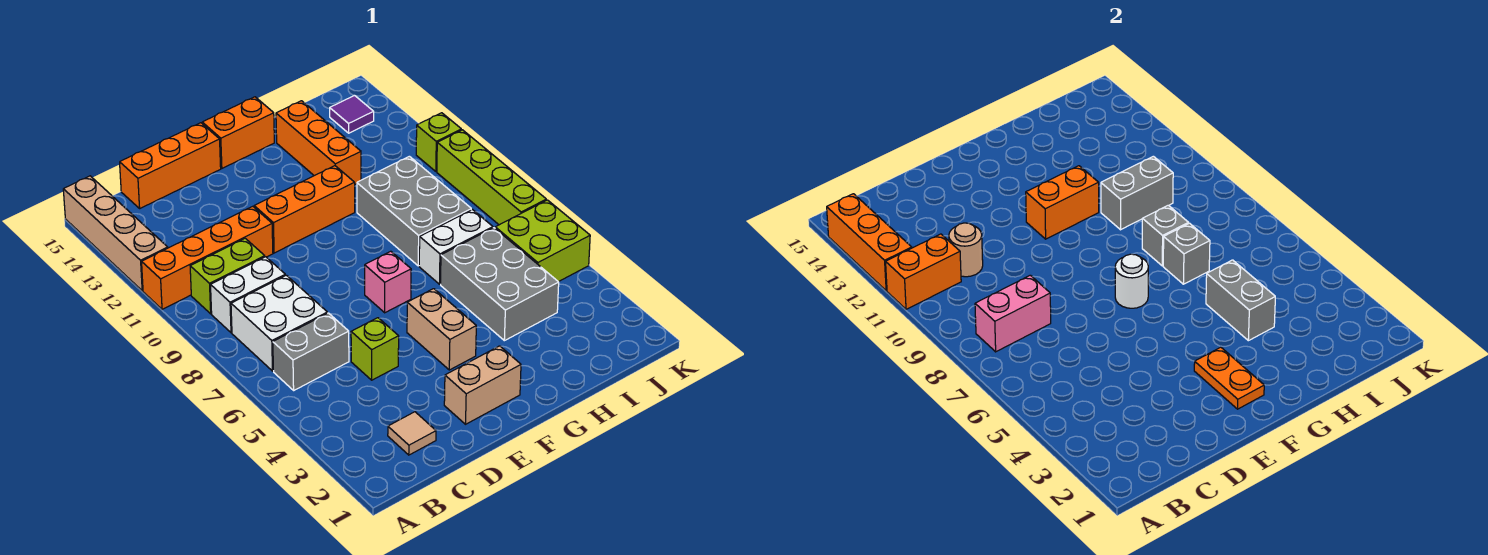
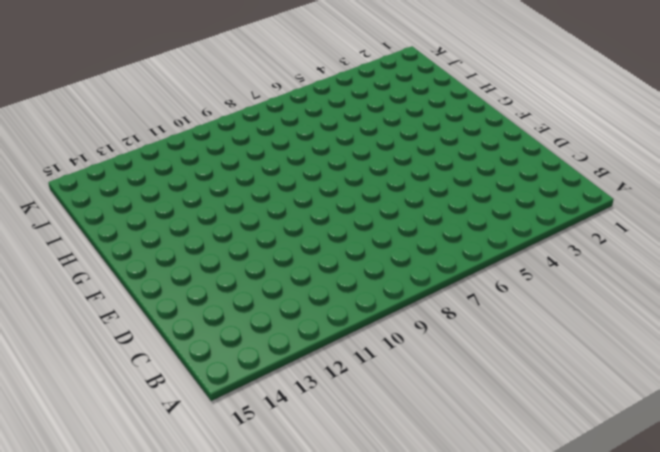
none -> orange brick A11:D11 level 1
none -> tan brick A12:A15 level 1
none -> grey brick B6:C6 level 1
none -> white brick B7:C8 level 1

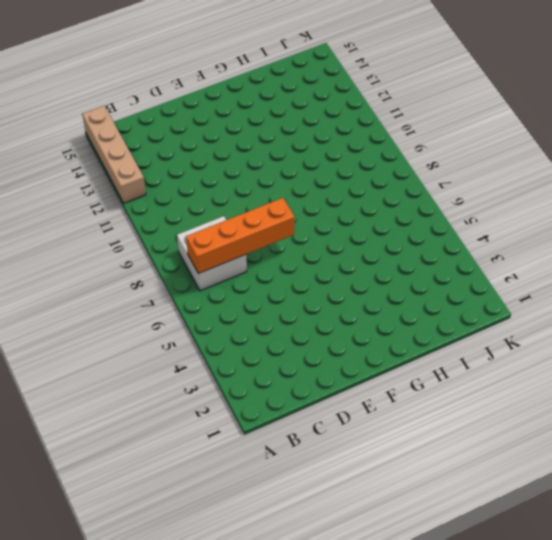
orange brick B7:E7 level 2 -> orange brick A11:D11 level 1
none -> grey brick B6:C6 level 1
none -> white brick B9:C9 level 1
none -> lime brick B10:C10 level 1
none -> tan tile C2 level 1

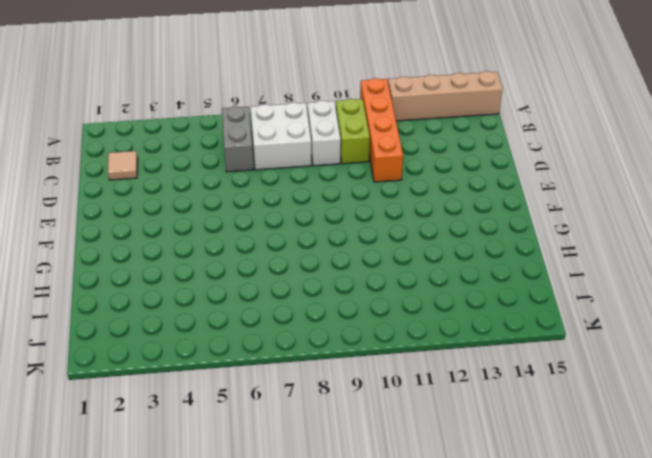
none -> orange brick C15:E15 level 1
none -> lime brick D5 level 1
none -> tan brick E2:F2 level 1
none -> orange brick E11:G11 level 1

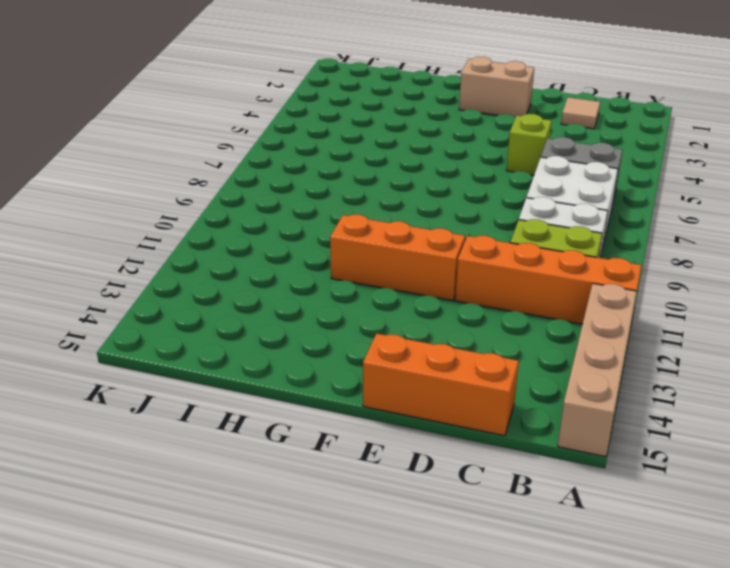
none -> tan brick F4:F5 level 1
none -> pink brick F7 level 1
none -> orange brick F15:G15 level 1
none -> grey brick H4:I6 level 1

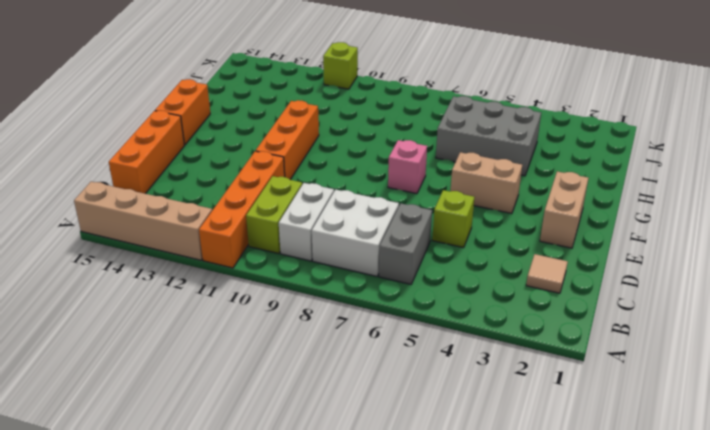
none -> white brick H7:I7 level 1
none -> grey brick H8:I10 level 1
none -> orange brick H12:H14 level 1
none -> lime brick J5:K6 level 1

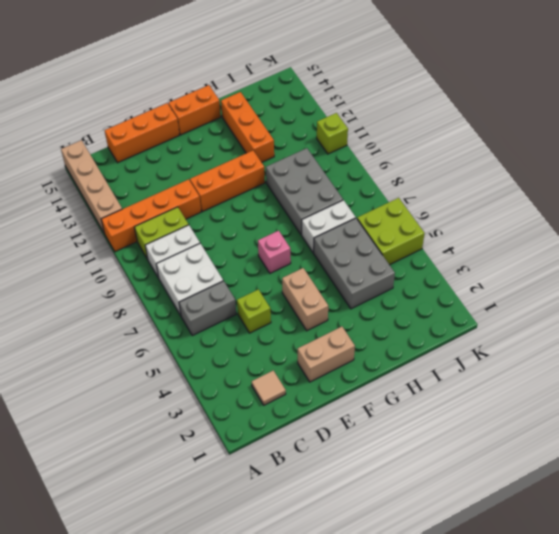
none -> purple tile J14 level 1
none -> lime brick K7:K10 level 1
none -> orange brick A11:B11 level 2
none -> orange brick A12:A14 level 2

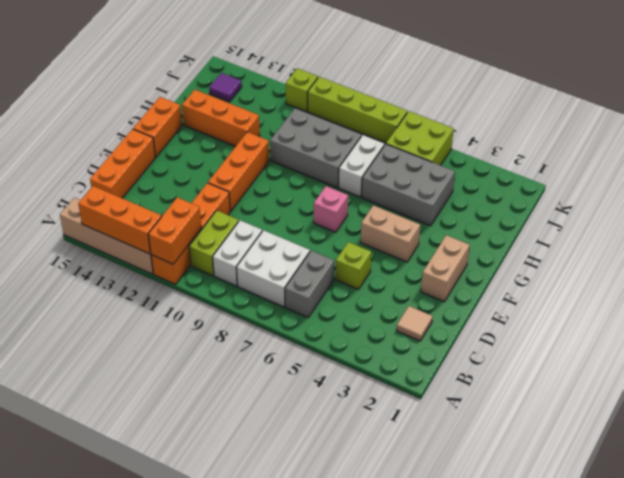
none -> pink brick B8:C8 level 2
none -> tan round brick C11 level 2
none -> orange plate F2:F3 level 2
none -> white round brick F7 level 2

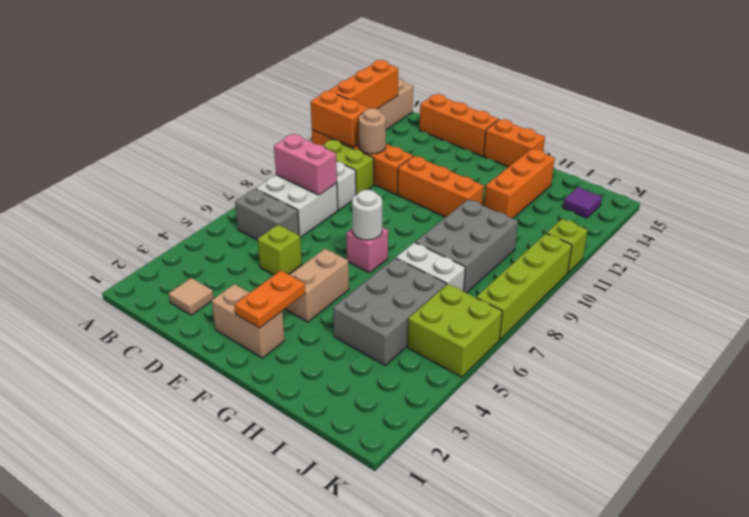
none -> orange brick F11:G11 level 2
none -> grey brick H4:H5 level 2
none -> grey brick H7 level 2
none -> grey brick H8 level 2

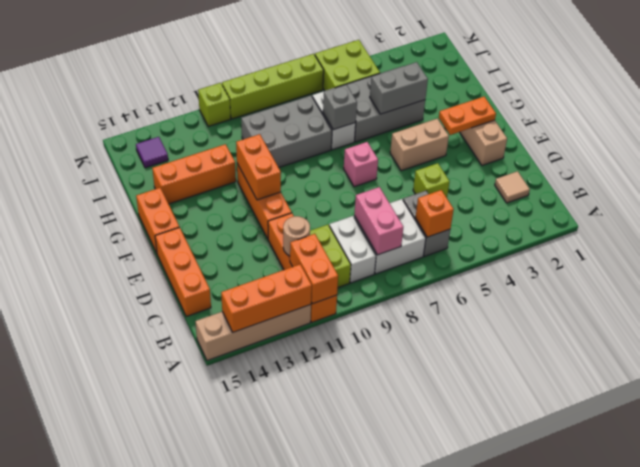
orange brick B6 level 2 -> none
none -> white round brick F7 level 2
none -> grey brick H8 level 2
none -> grey brick H10:I10 level 2

